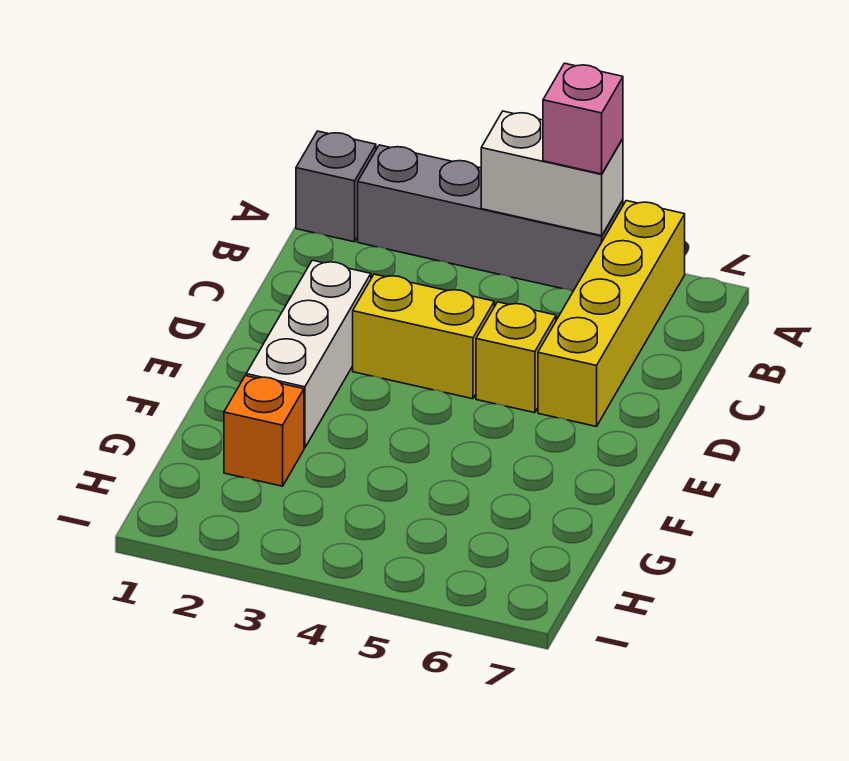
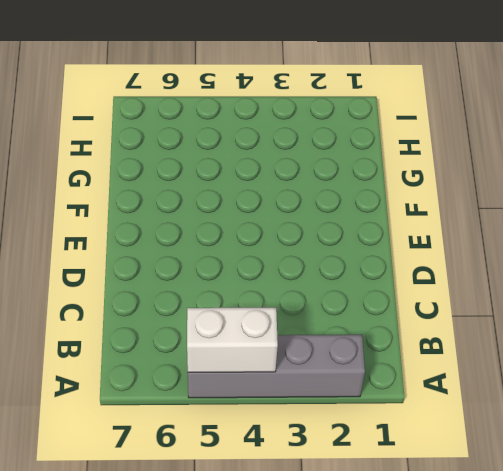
none -> grey brick A1 level 1
none -> yellow brick A6:D6 level 1

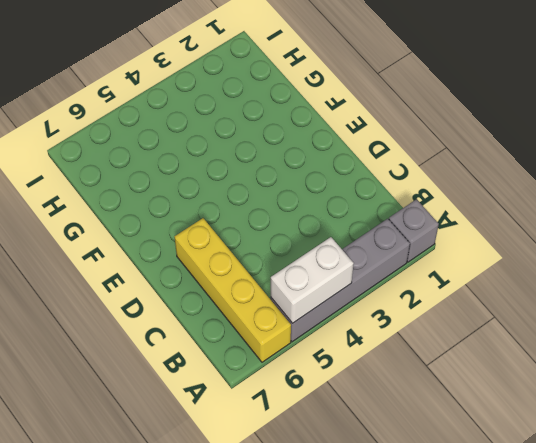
none -> white brick D2:F2 level 1
none -> yellow brick D3:D4 level 1

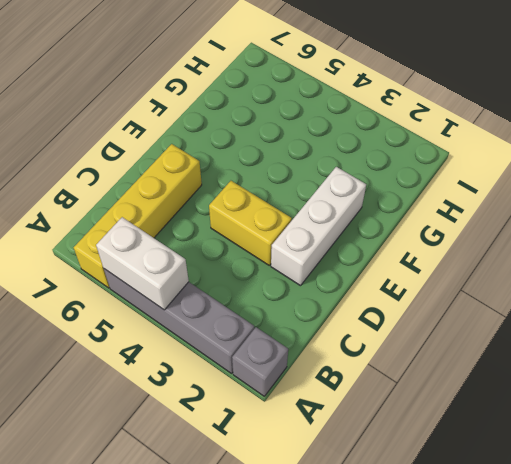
none -> yellow brick D5 level 1
none -> orange brick G2 level 1

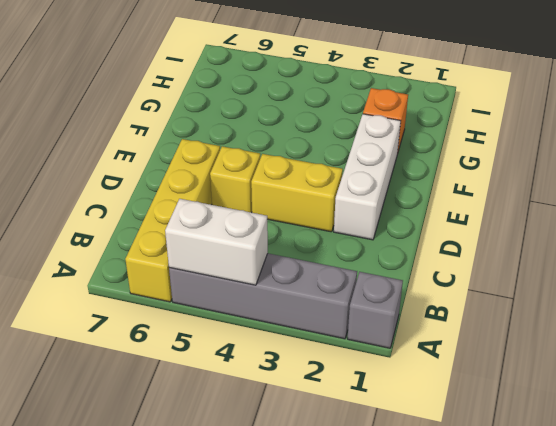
none -> pink brick A5 level 3

